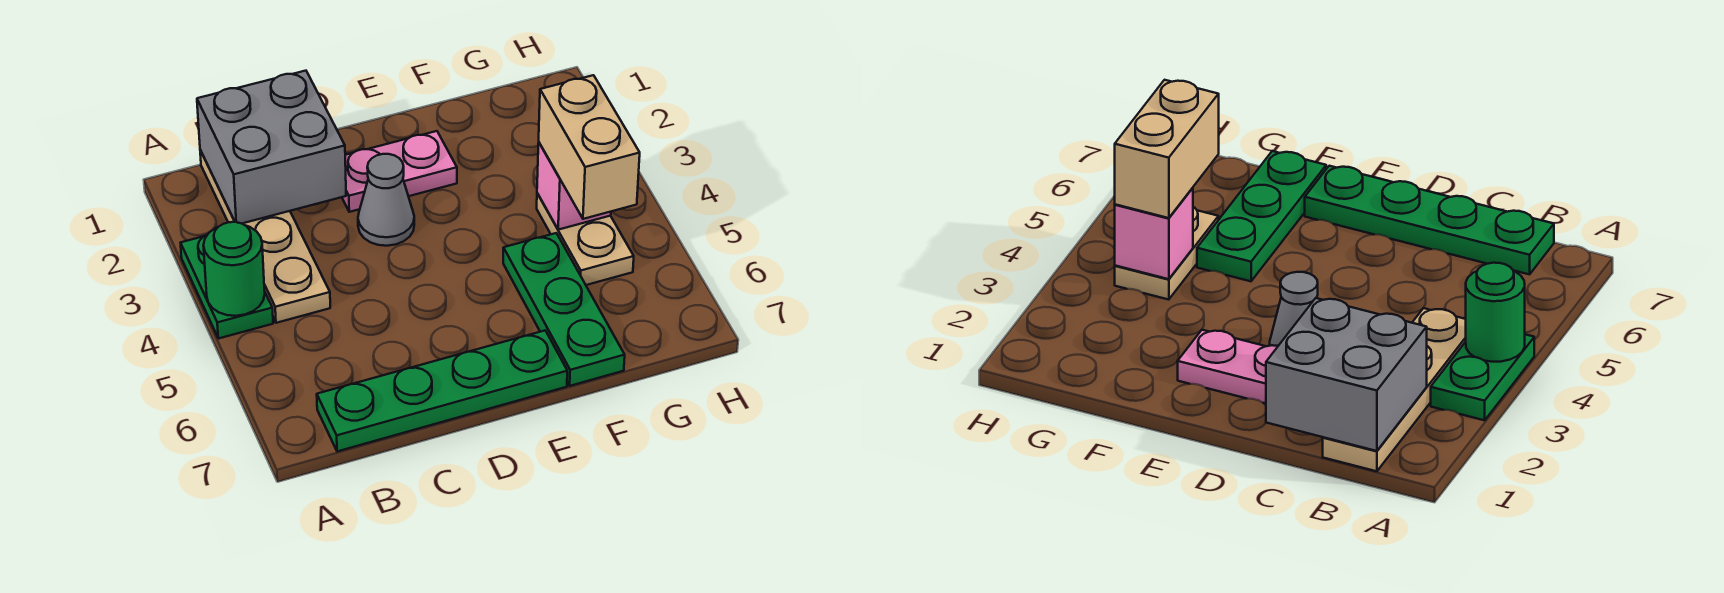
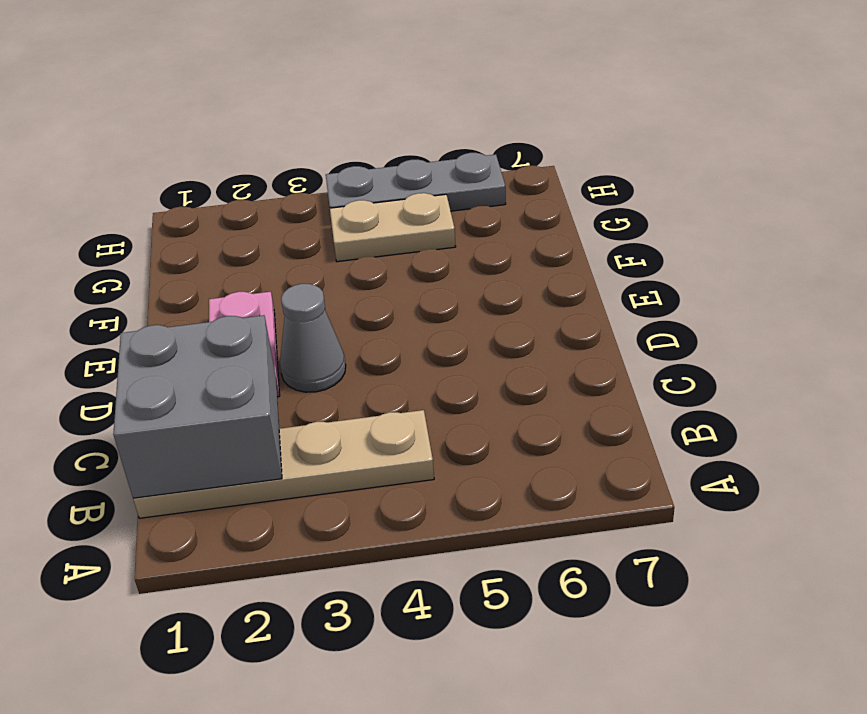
grey plate H4:H6 level 1 -> none
none -> green plate A3:A4 level 1
none -> green plate B7:E7 level 1

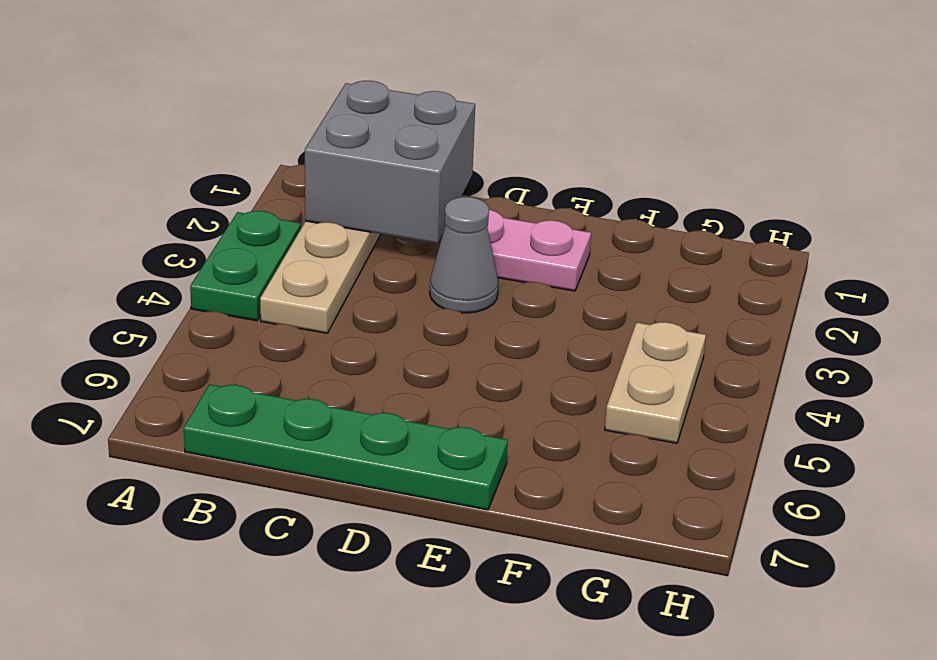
none -> green plate F5:F7 level 1
none -> green round brick A4 level 2

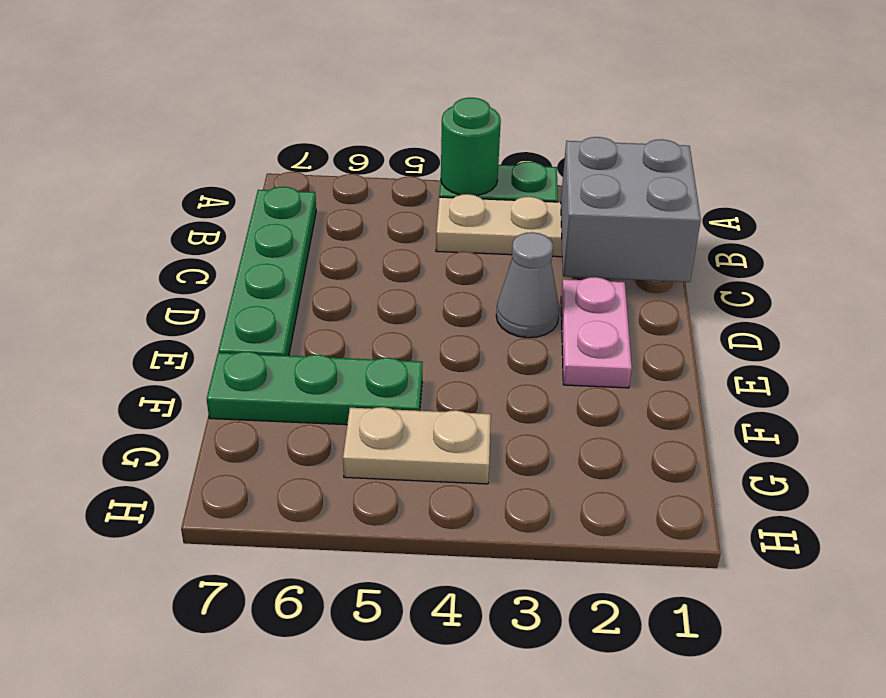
none -> pink brick G4 level 2
none -> tan brick G4:G5 level 3

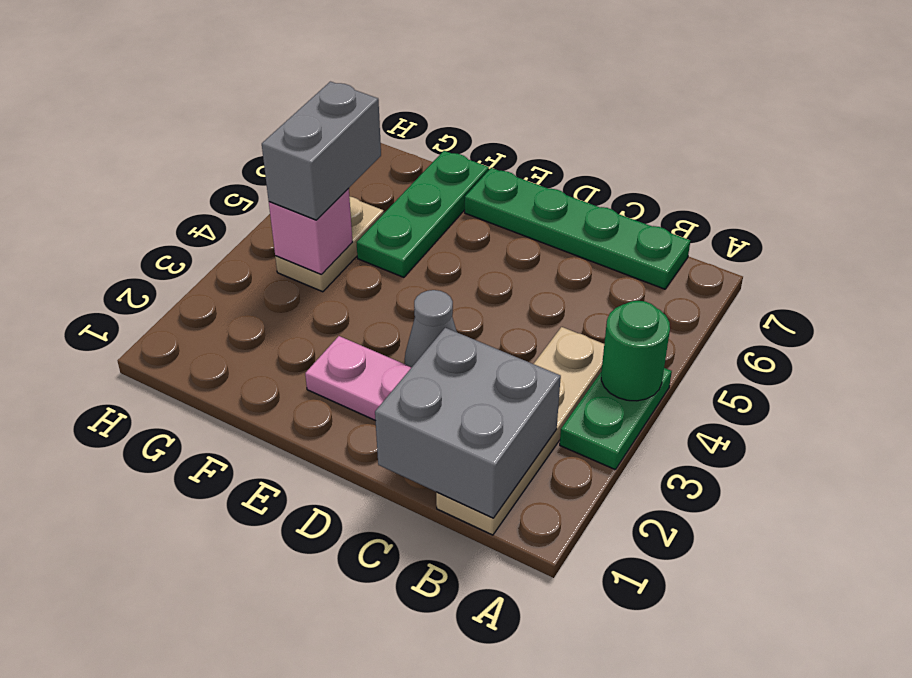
grey brick G4:G5 level 3 -> tan brick G4:G5 level 3

